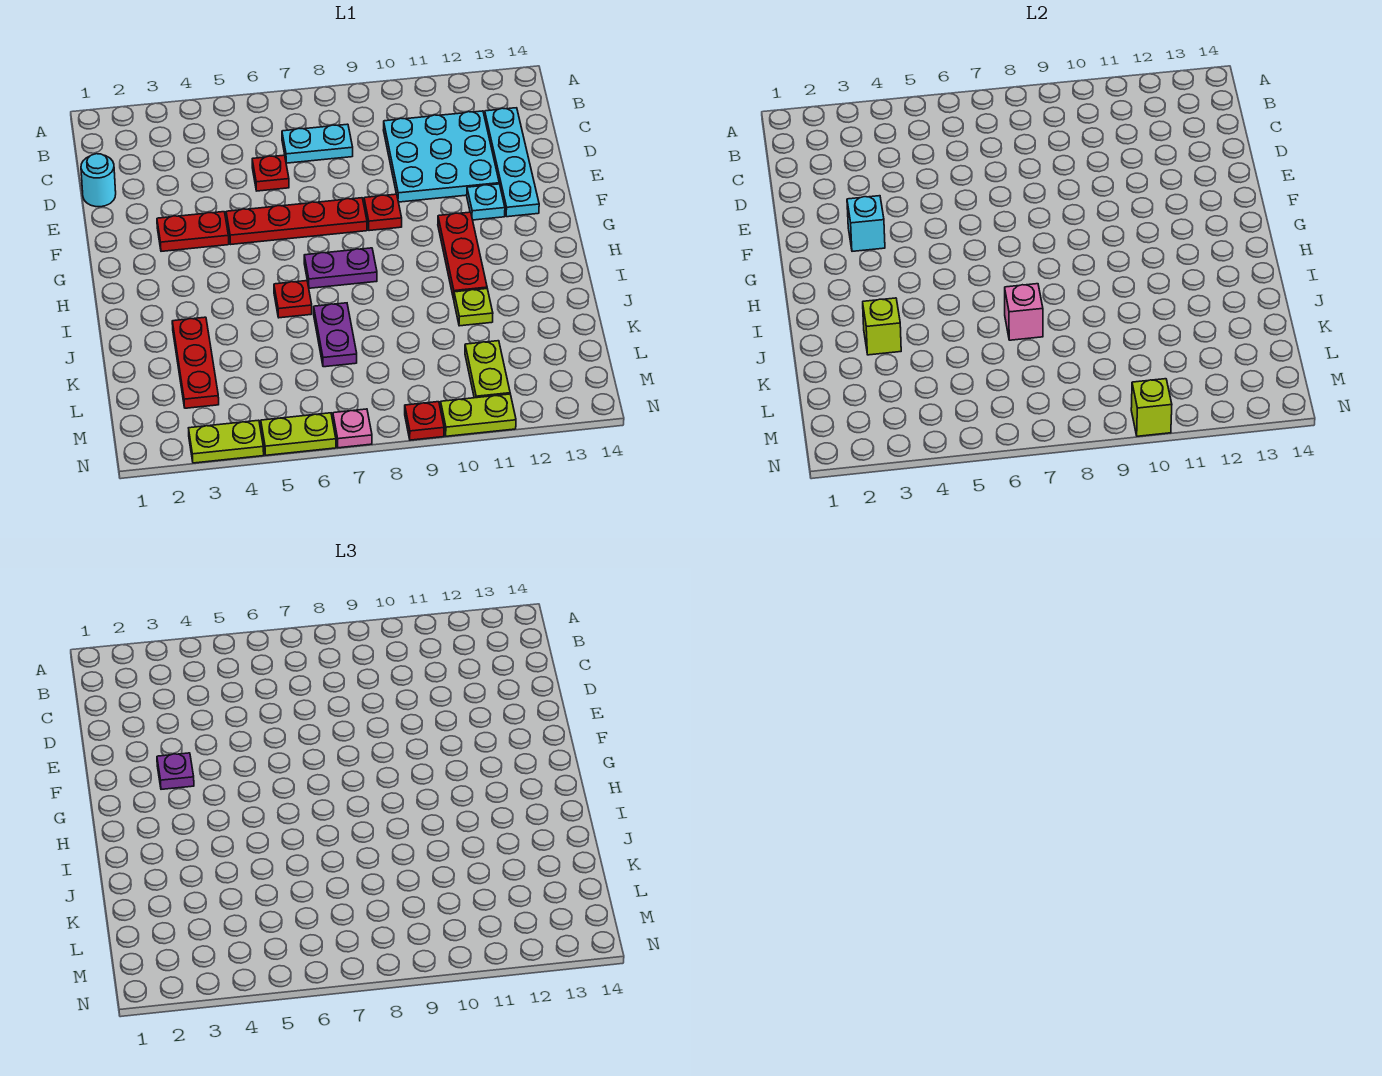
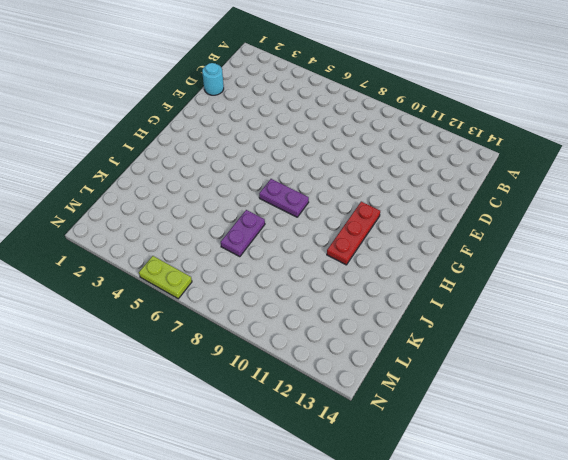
none -> cyan plate C7:C8 level 1
none -> cyan plate C10:E12 level 1
none -> cyan plate C13:F13 level 1

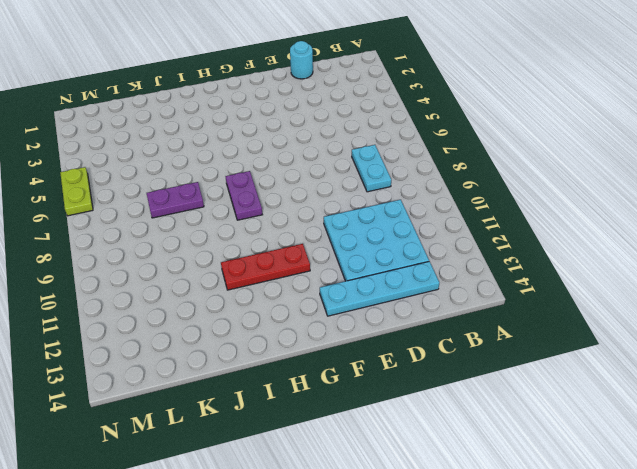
none -> red plate D6 level 1
none -> red plate F3:F4 level 1
none -> red plate F5:F8 level 1

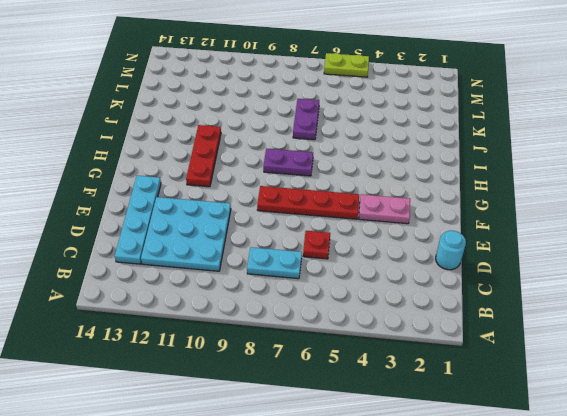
pink plate F3:F4 level 1 -> red plate F3:F4 level 1
none -> red plate F9 level 1
none -> cyan plate F12 level 1
none -> red plate I6 level 1

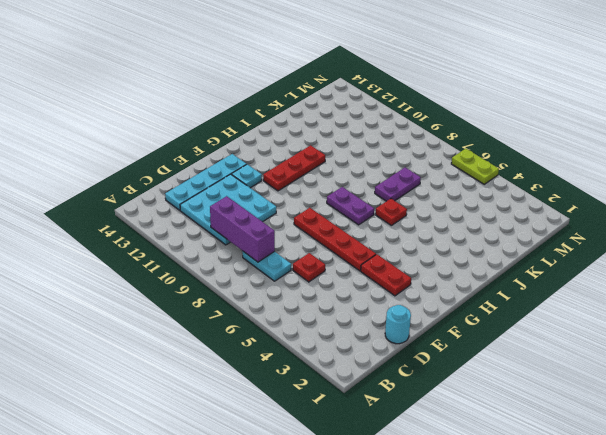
purple brick C8:C10 level 2 -> none
none -> red plate F9 level 1
none -> red plate J3:L3 level 1
none -> lime plate J11 level 1

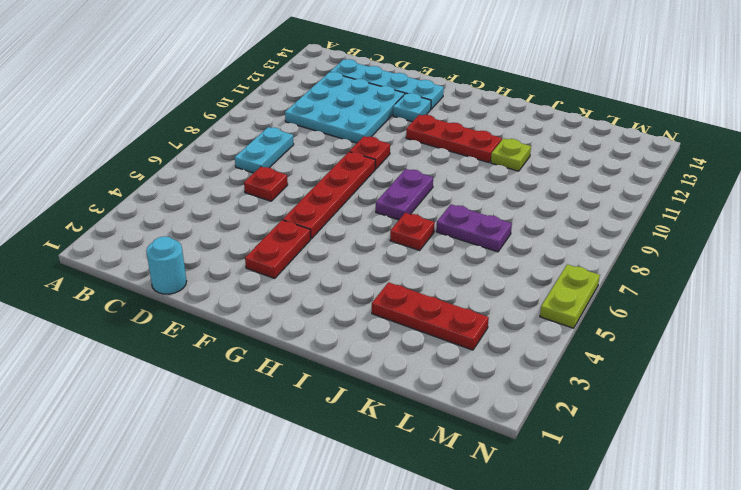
none -> lime plate L11:M11 level 1
none -> lime plate N3:N4 level 1
none -> pink plate N7 level 1

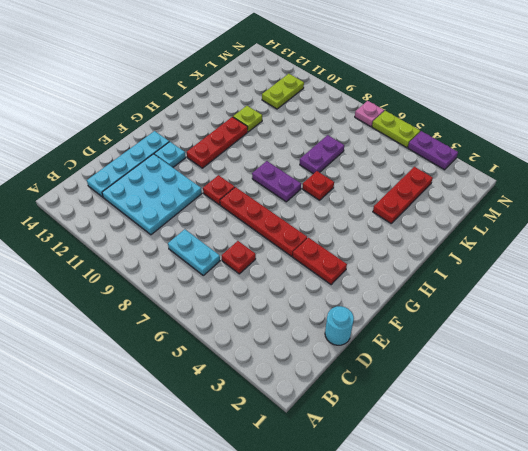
purple plate N3:N4 level 1 -> lime plate N3:N4 level 1
none -> red plate N9 level 1
none -> lime plate N10:N11 level 1
none -> cyan brick F3 level 2

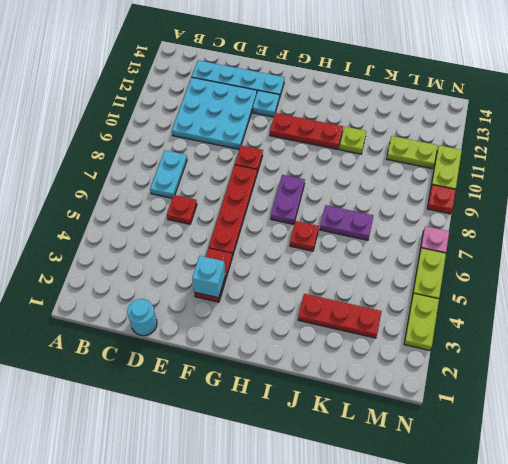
none -> lime brick J3 level 2
none -> pink brick J7 level 2
none -> lime brick N10 level 2

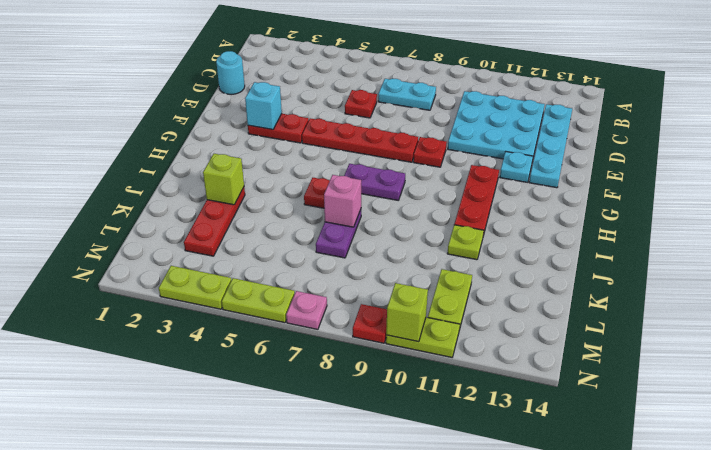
none -> purple plate F3 level 3

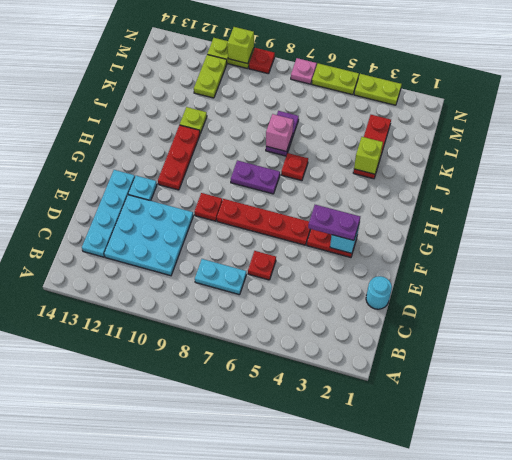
purple plate F3:F4 level 3 -> purple plate F3 level 3

